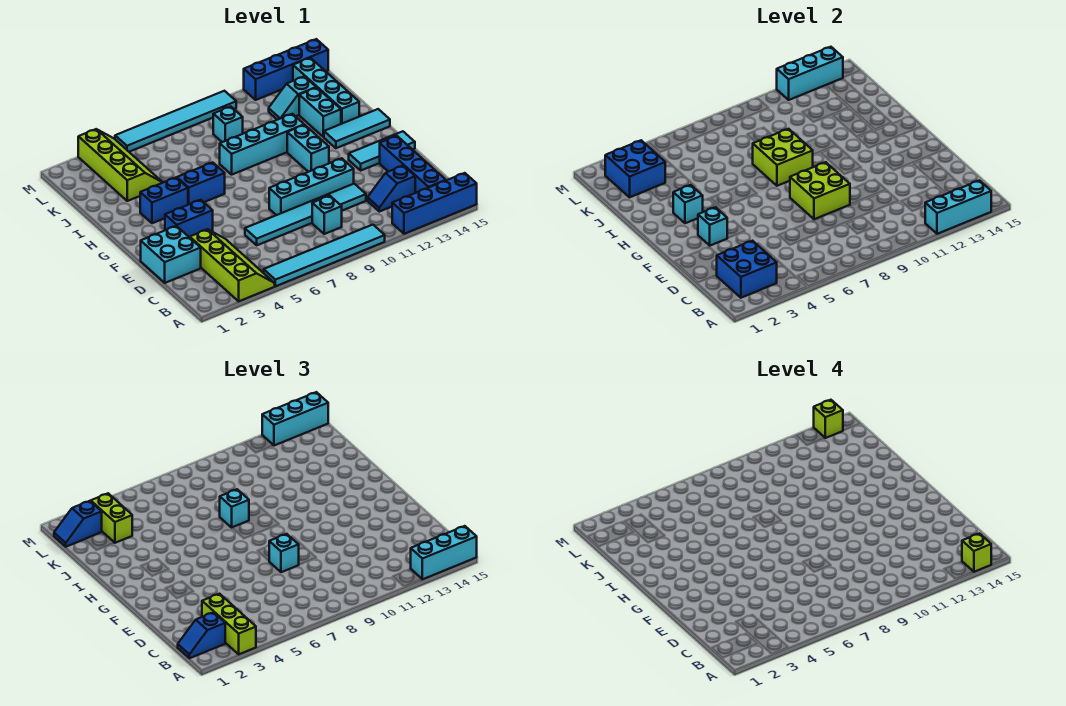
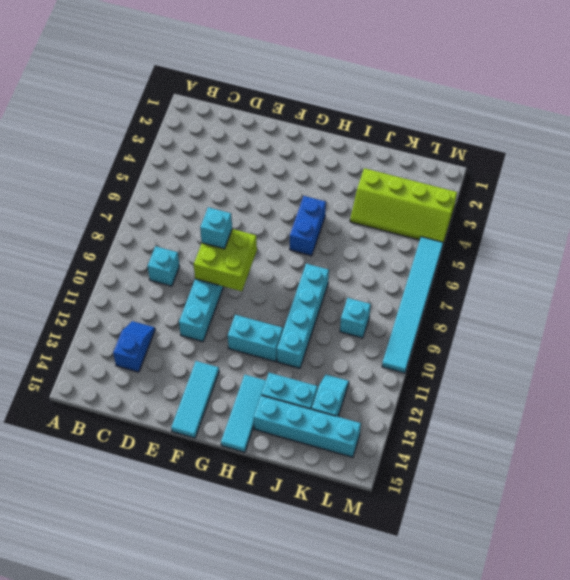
none -> lime slope A3:D4 level 1 top 3
none -> cyan tile A5:A10 level 1
none -> blue brick A12:A15 level 1
none -> blue brick B14:E14 level 1

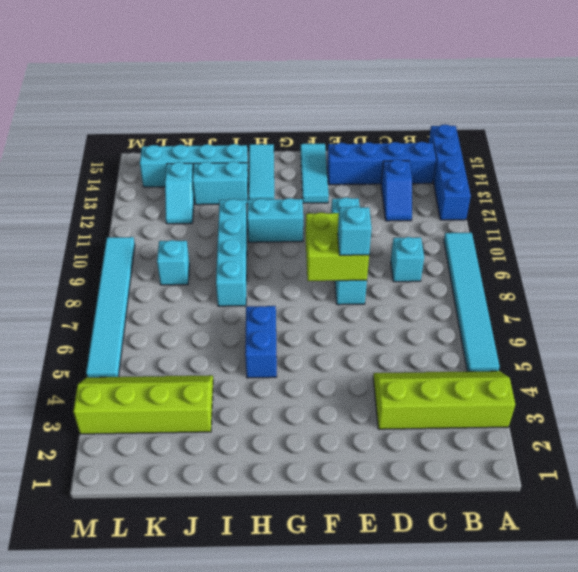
none -> cyan brick D1:E2 level 1
none -> cyan tile D6:D11 level 1
none -> blue brick F3:F4 level 1
none -> blue brick H3:H4 level 1

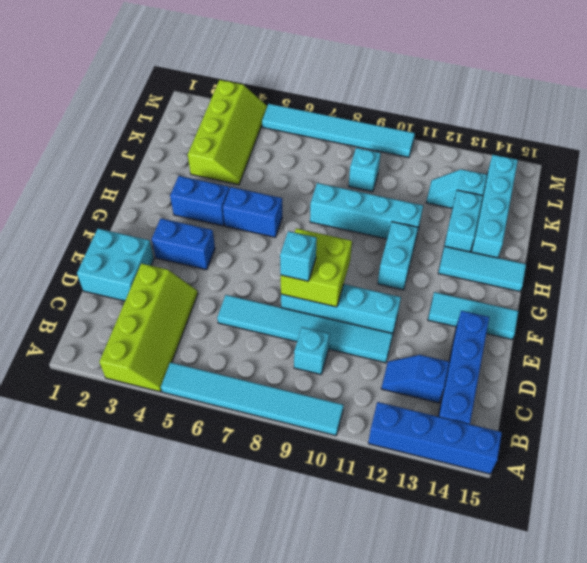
none -> blue brick M12:M15 level 1
none -> cyan brick A12:A14 level 2
none -> blue brick B2:C3 level 2
none -> cyan brick F3 level 2

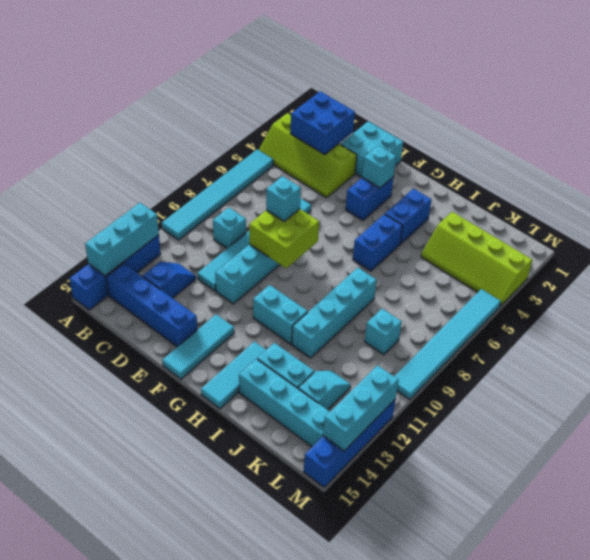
none -> cyan brick H3 level 2
none -> lime brick H8:I9 level 2
none -> blue brick K2:L3 level 2
none -> lime brick A3:C3 level 3

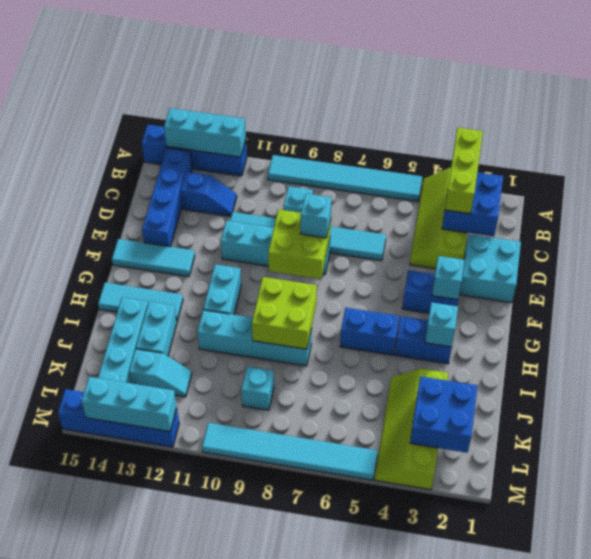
none -> cyan brick A13:A15 level 3
none -> blue slope B1:B2 level 3 top 2
none -> cyan brick I8 level 3
none -> lime brick K3:L3 level 3

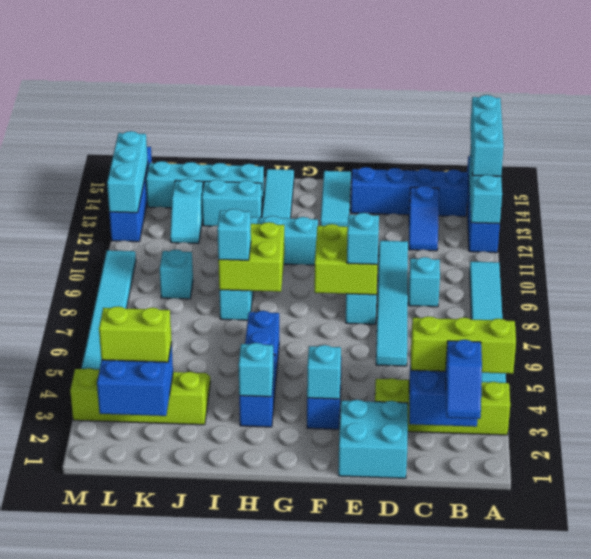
none -> blue slope L1:L2 level 3 top 2
none -> cyan brick M13:M15 level 3
none -> lime brick A14 level 4
none -> lime brick M14 level 4

